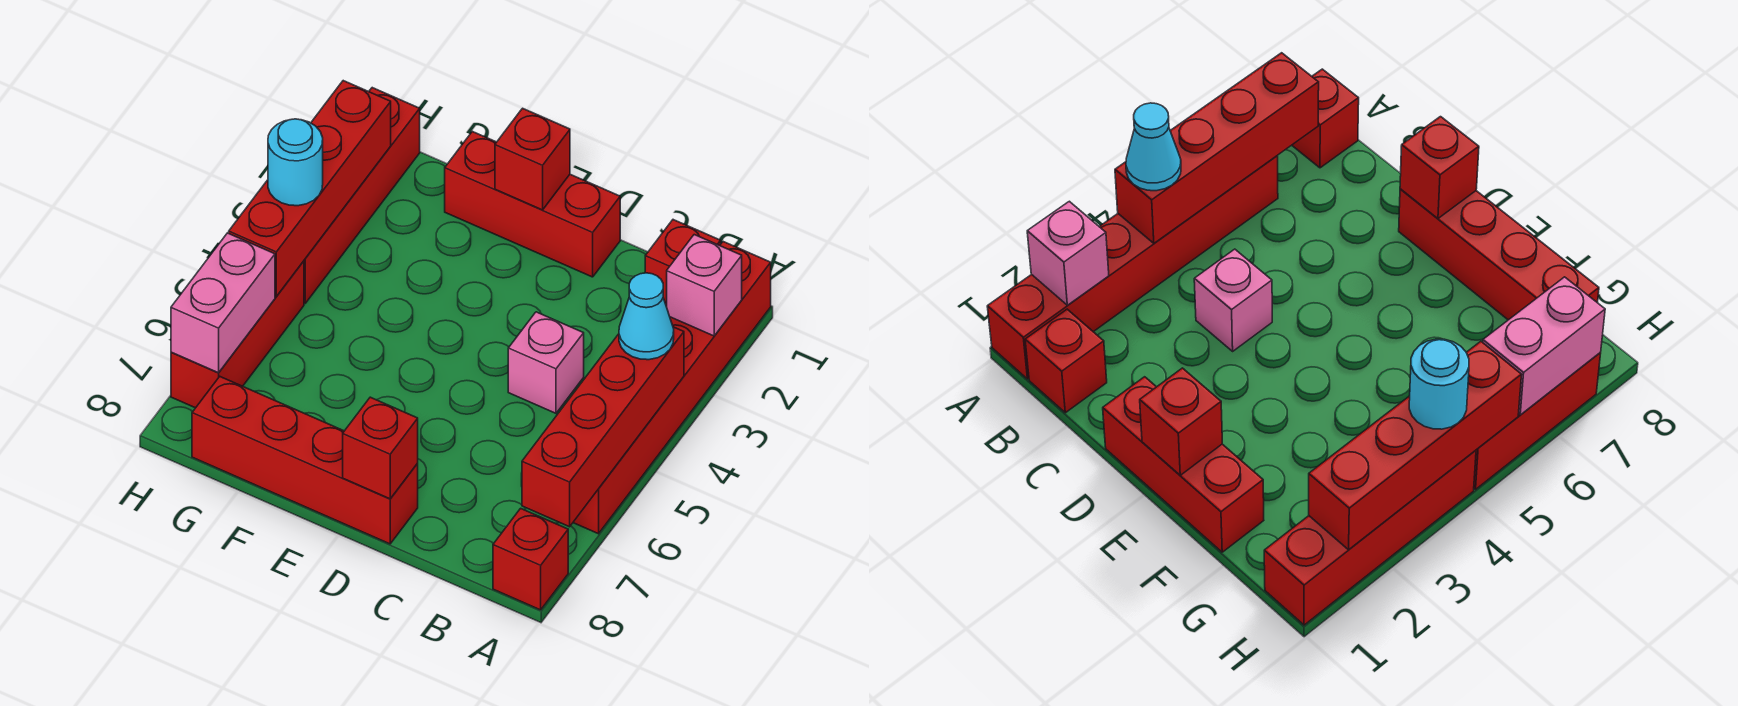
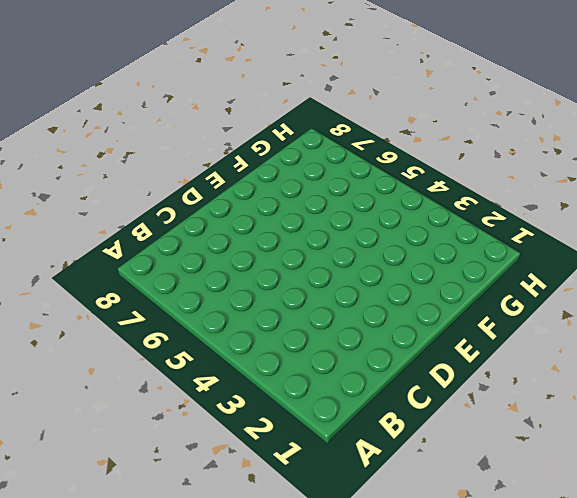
none -> red brick A1:A6 level 1
none -> red brick A8 level 1
none -> red brick B1 level 1

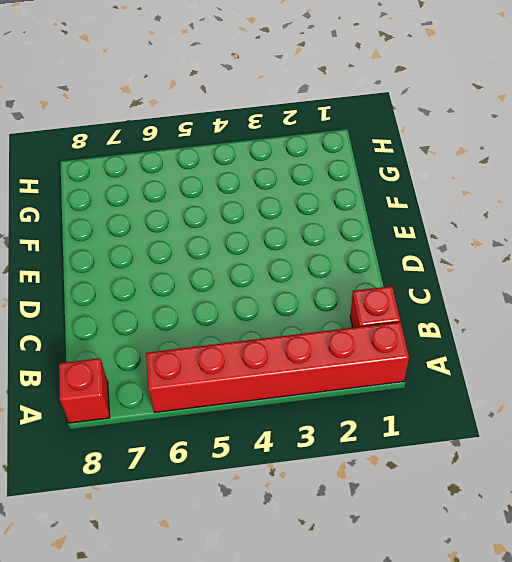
none -> pink brick C4 level 1
none -> red brick D1:F1 level 1
none -> red brick D8:G8 level 1

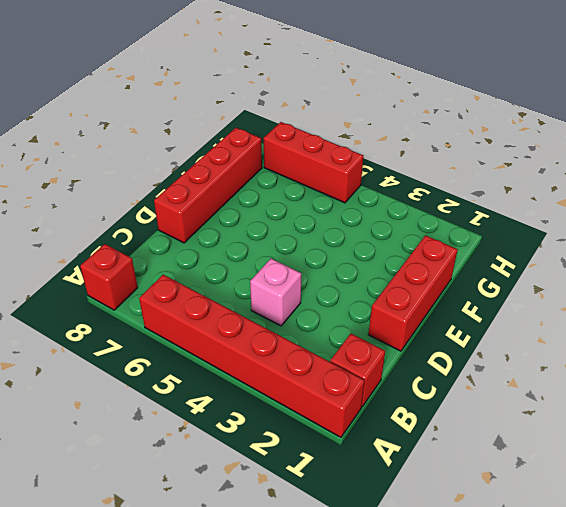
none -> red brick H1:H4 level 1
none -> pink brick A2 level 2
none -> red brick A4:A7 level 2

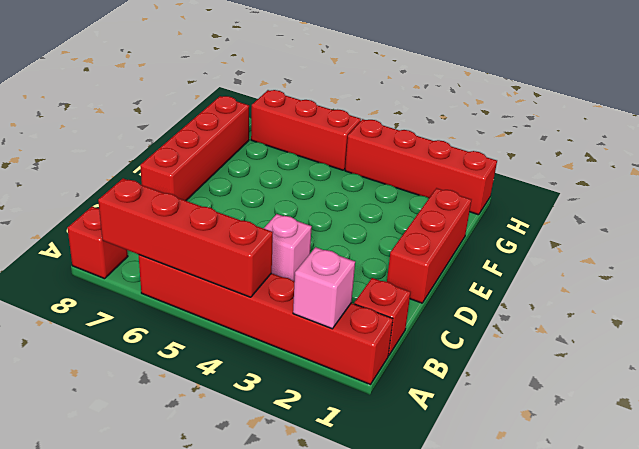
none -> red brick D8 level 2
none -> red brick E1 level 2
none -> red brick H2:H5 level 2

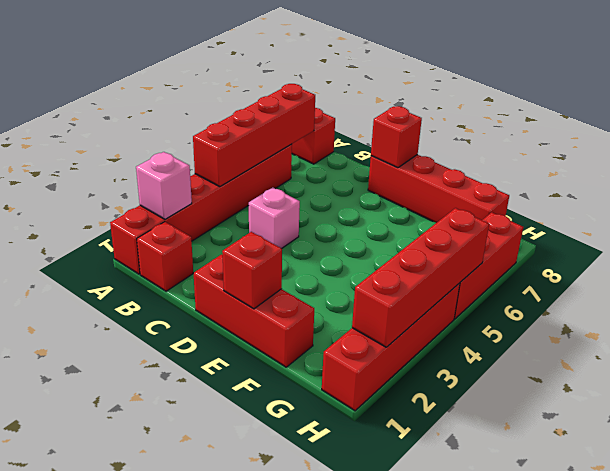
none -> pink brick H6:H7 level 2
none -> cyan cone A4 level 3
none -> cyan round brick H4 level 3

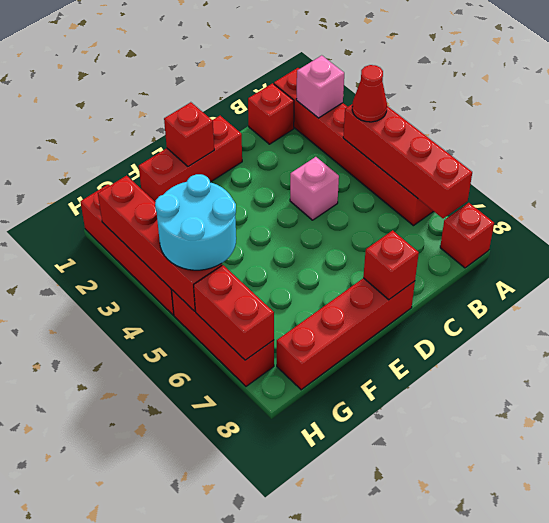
red cone A4 level 3 -> cyan cone A4 level 3
cyan round brick G4:H5 level 3 -> cyan round brick H4 level 3
red brick H6:H7 level 2 -> pink brick H6:H7 level 2

